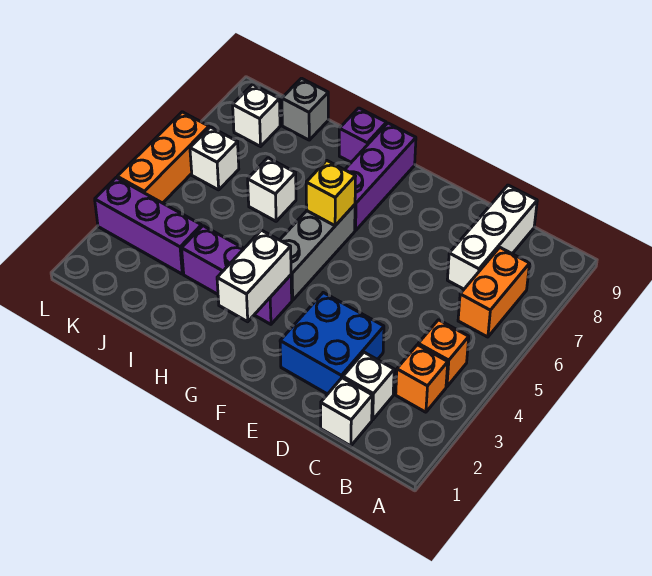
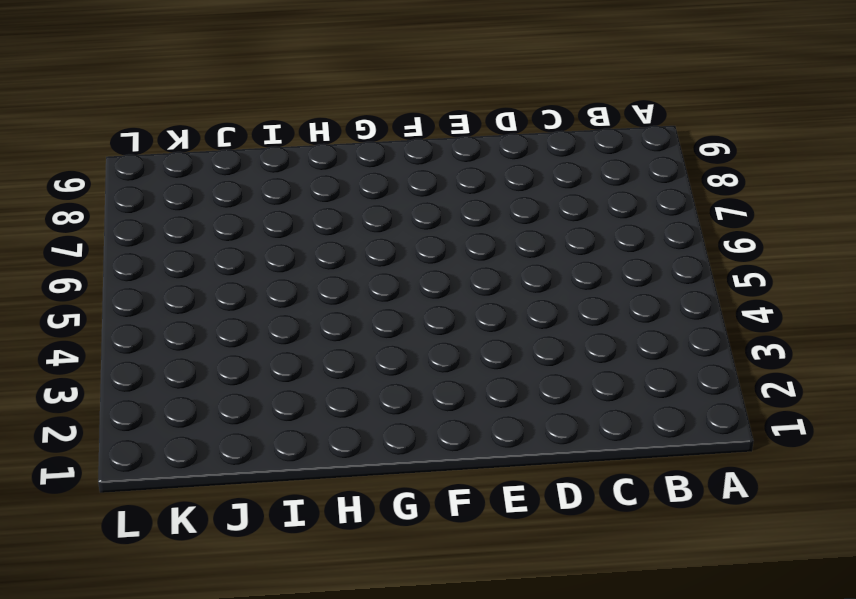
none -> orange brick B3 level 1
none -> orange brick B4 level 1
none -> orange brick B6:B7 level 1

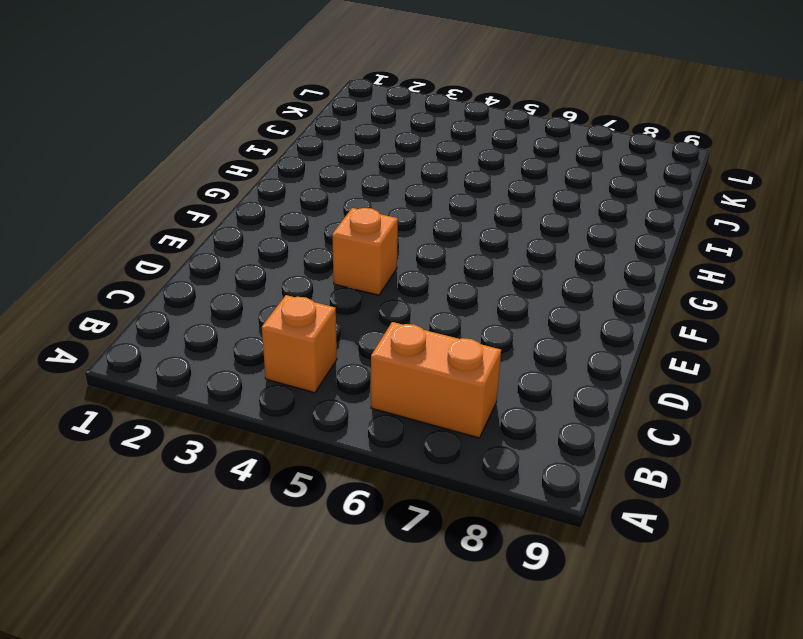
orange brick E4 level 1 -> orange brick B3 level 1
none -> white brick C1 level 1
none -> white brick C2 level 1
none -> white brick C7:C9 level 1

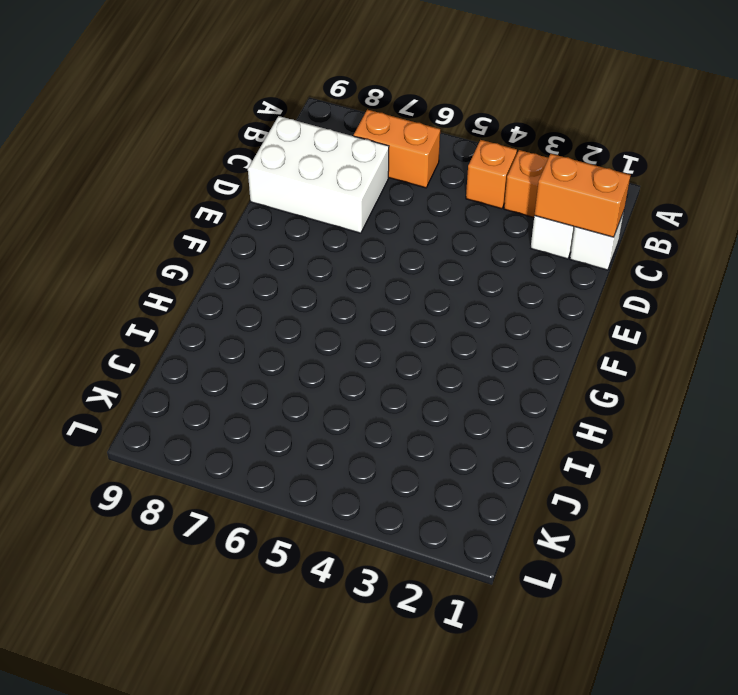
orange brick C1:C2 level 2 -> none
white brick C7:D9 level 1 -> white brick C7:C9 level 1
none -> blue brick D2:E3 level 1
none -> purple brick G3:I3 level 1
none -> grey brick G4:G6 level 1

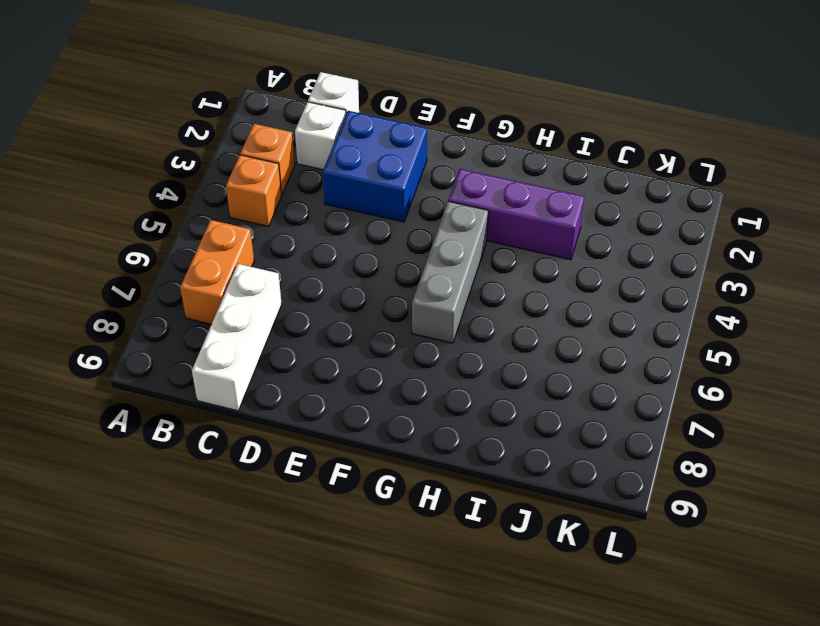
none -> purple brick G7:G9 level 1
none -> purple brick H9 level 1
none -> white brick I6 level 1

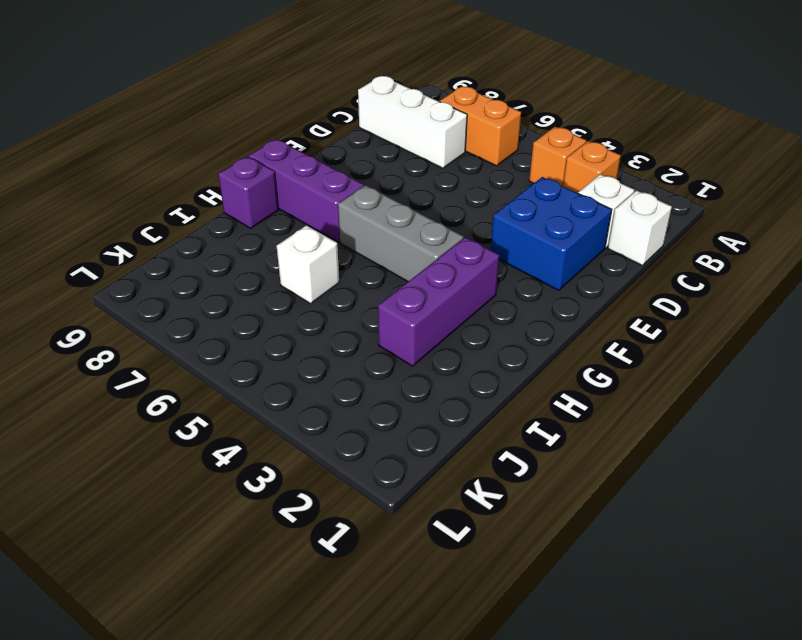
none -> purple brick J3:L3 level 1
none -> grey brick J9 level 1
none -> white brick K6 level 1

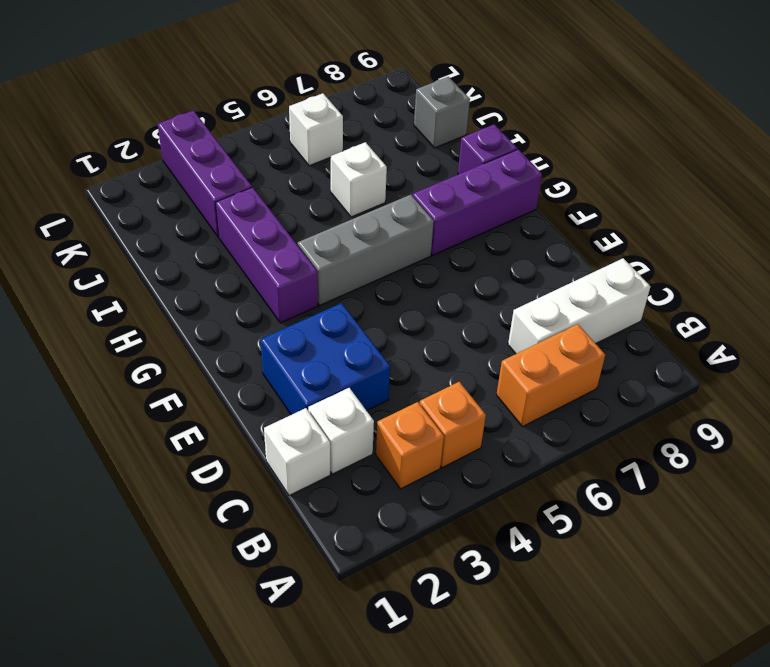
none -> white brick K8 level 1
none -> orange brick L4:L6 level 1
none -> white brick G2:G3 level 2

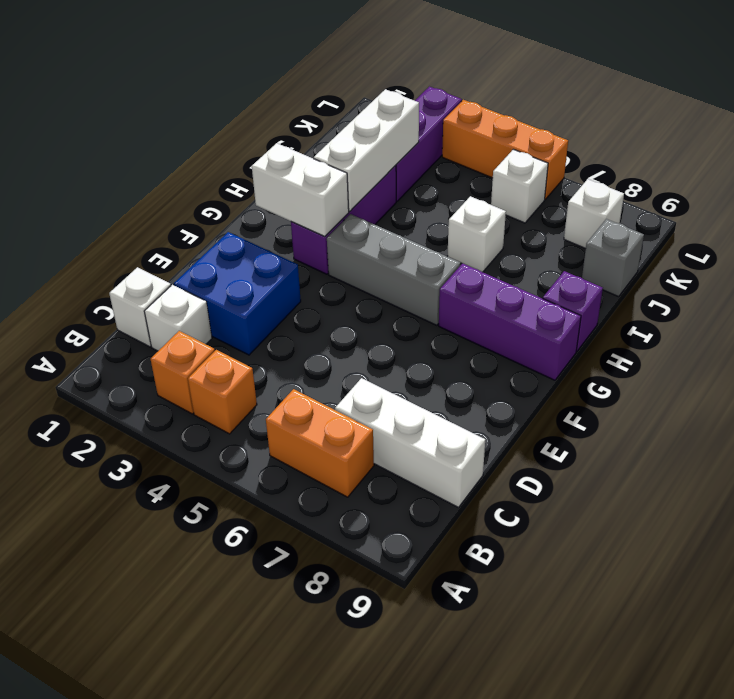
white brick H3:J3 level 2 -> none
none -> yellow brick G6 level 2

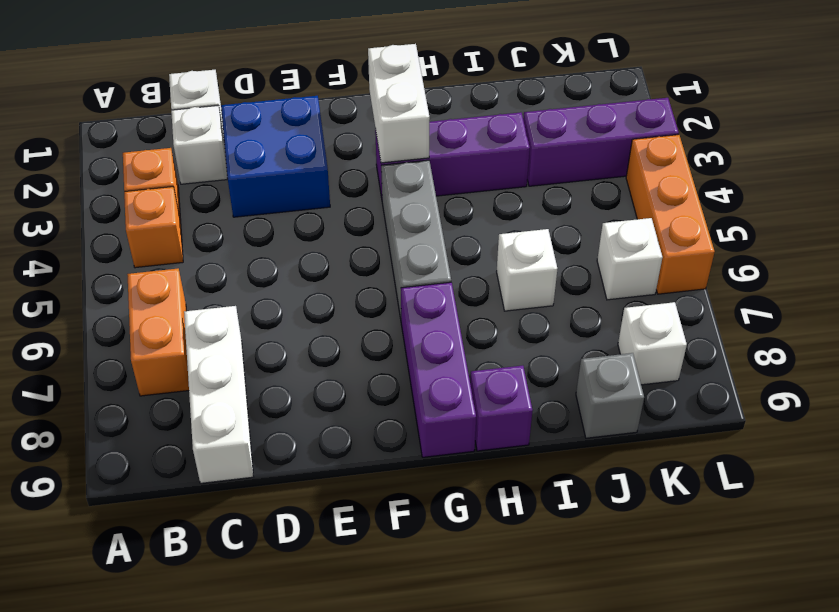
none -> yellow brick G6 level 2

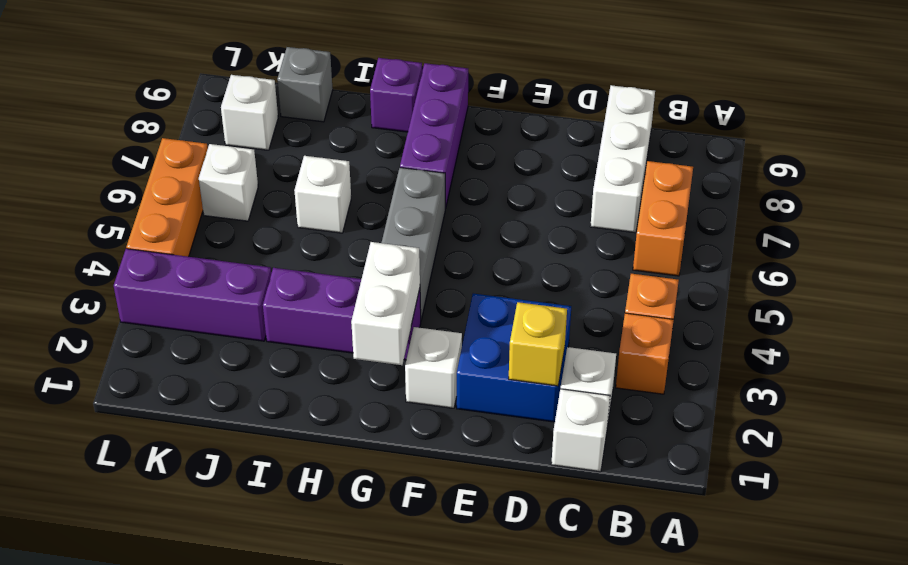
yellow brick D2 level 2 -> yellow brick G6 level 2
white brick F2 level 1 -> none

